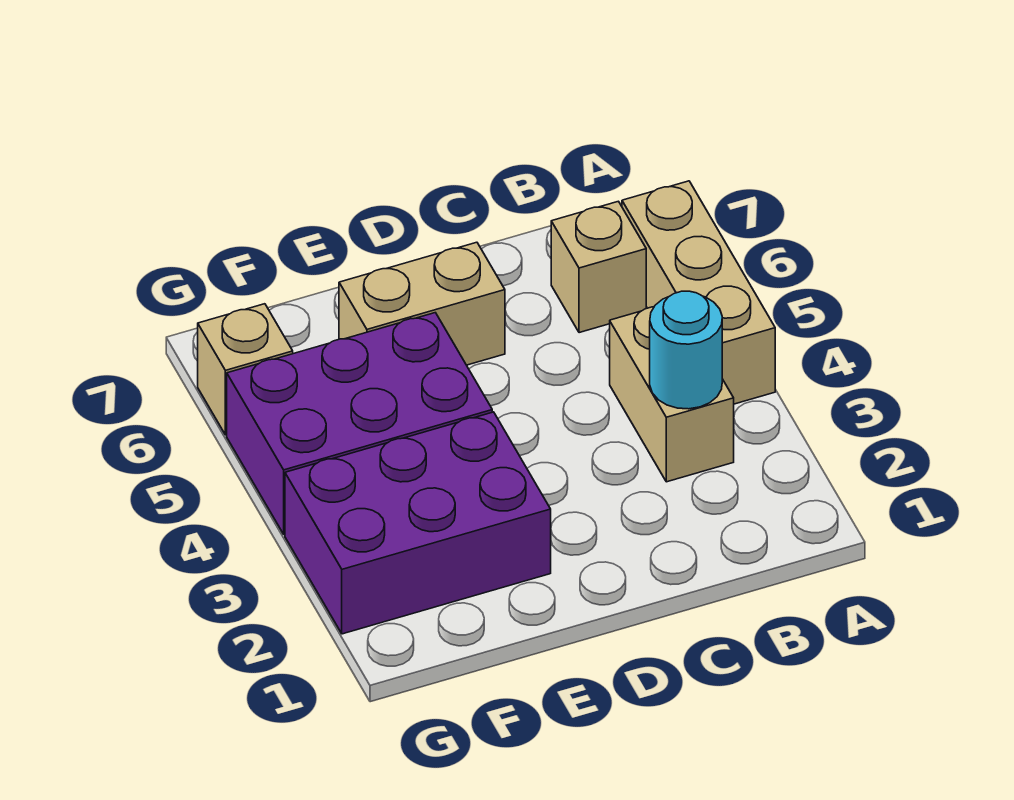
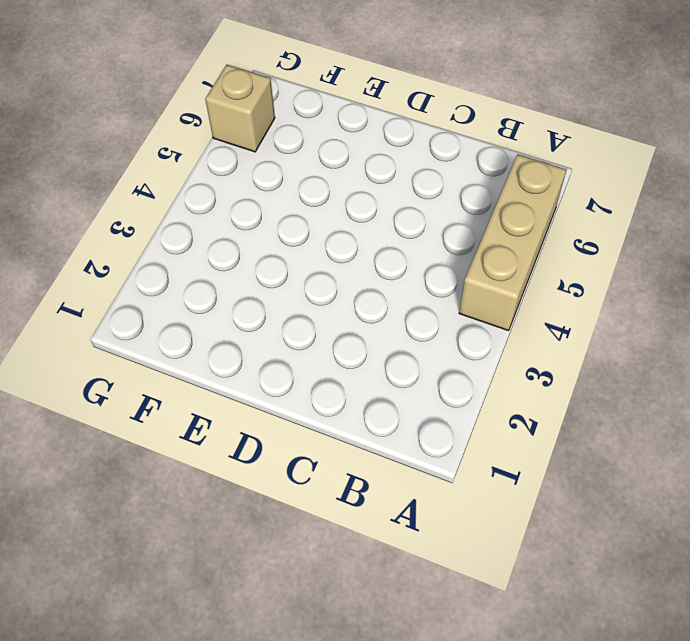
none -> tan brick B3:B4 level 1
none -> tan brick B6 level 1

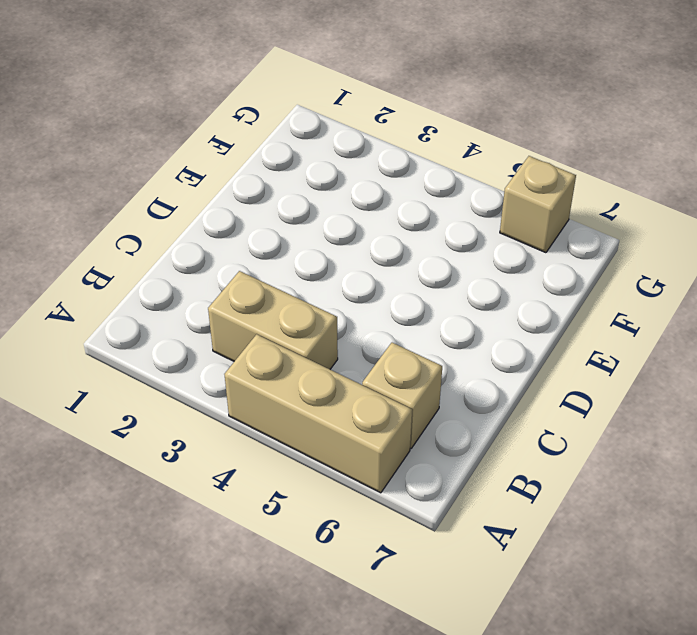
none -> tan brick D6:E6 level 1
none -> purple brick E2:G3 level 1

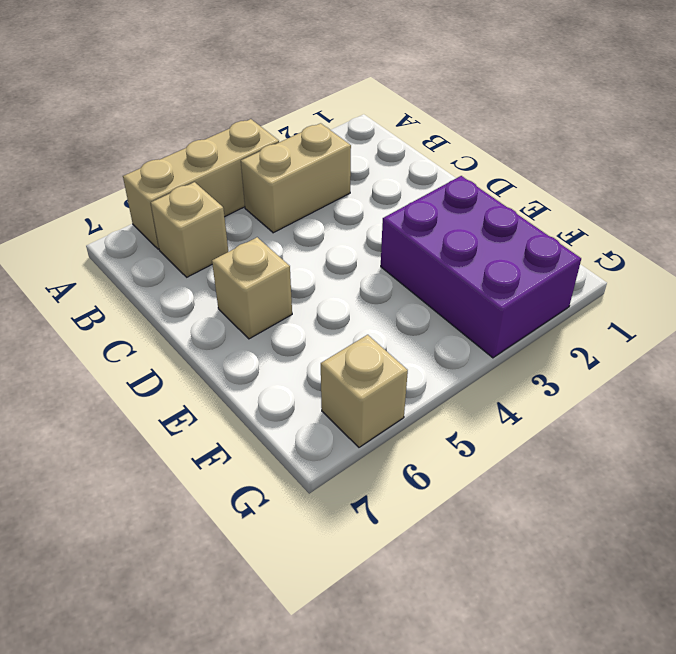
tan brick D6 level 1 -> tan brick D6:E6 level 1
none -> purple brick E4:G5 level 1
none -> cyan round brick B3 level 2

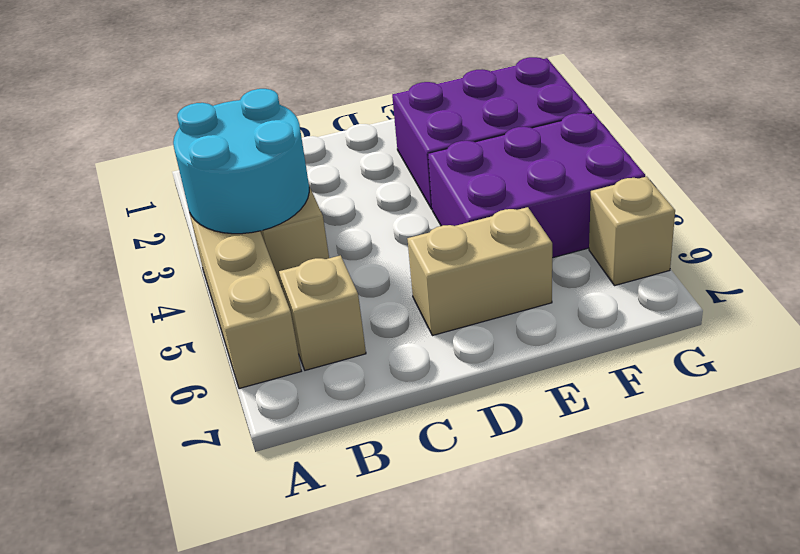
cyan round brick A3:B4 level 2 -> cyan round brick B3 level 2

